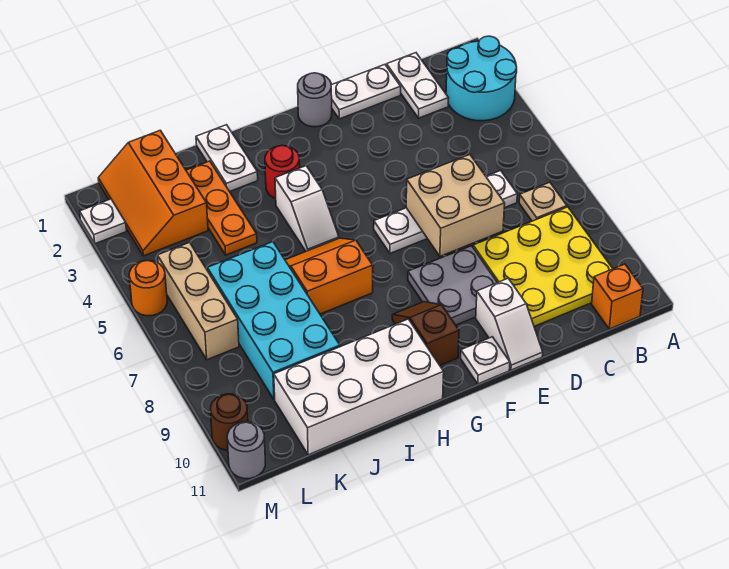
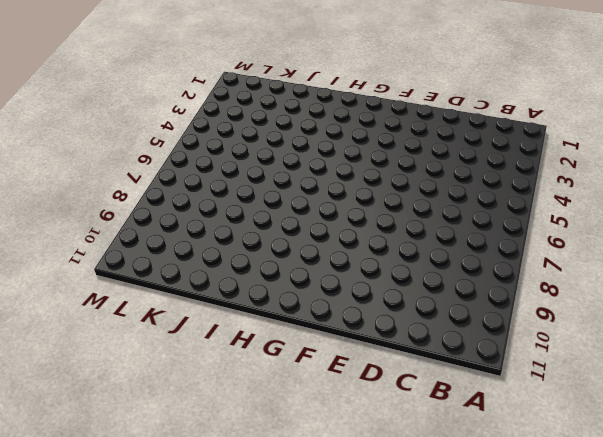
none -> cyan round brick A2:B3 level 1
none -> tan plate B7 level 1
none -> yellow plate B8:D10 level 1

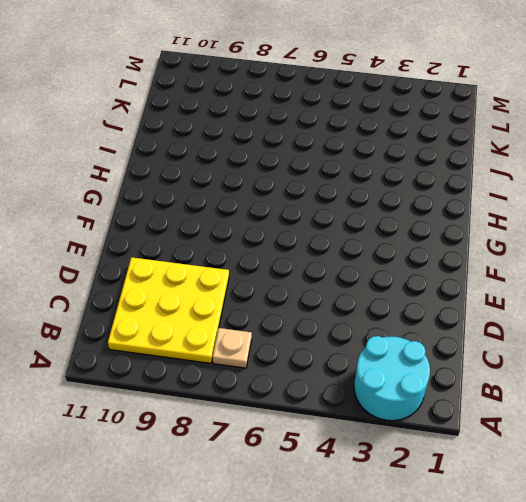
none -> orange brick B11 level 1
none -> white plate C1:C2 level 1
none -> white plate C6:F6 level 1

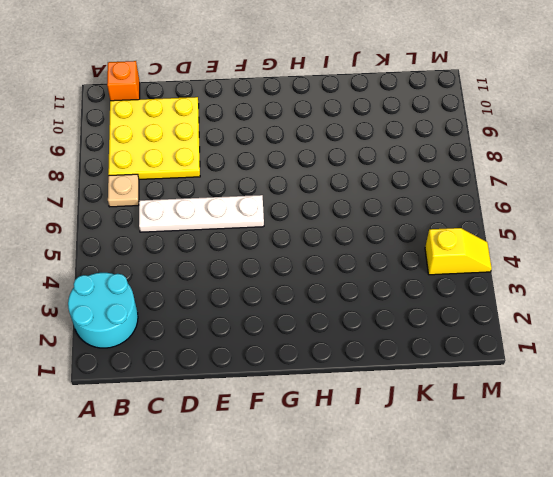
yellow slope L4:M4 level 1 top L -> none
none -> white plate C1:C2 level 1
none -> white plate D1:E1 level 1
none -> grey plate E8:F9 level 1

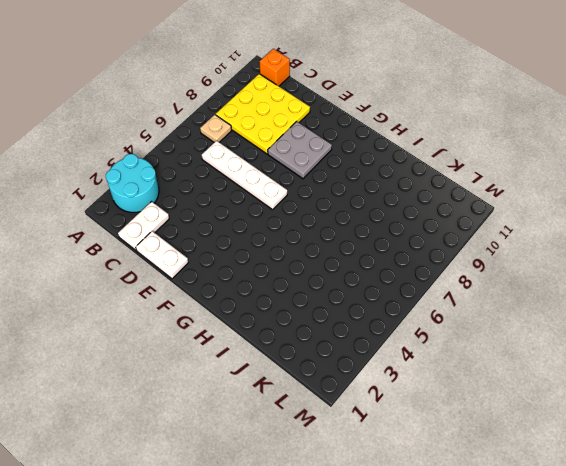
none -> white slope E10:E11 level 1 top 10
none -> grey round brick F1 level 1
none -> white plate F11 level 1

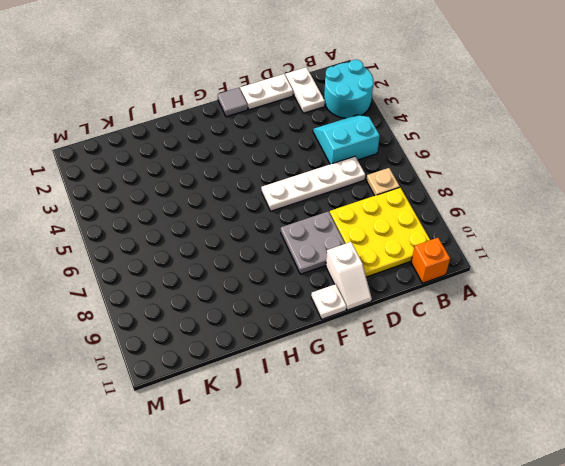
cyan slope B4:C5 level 1 top 5 -> none
grey tile F1 level 1 -> grey round brick F1 level 1
none -> brown slope G9:G10 level 1 top 10
none -> red round brick H3 level 1
none -> white slope H4:H5 level 1 top 4

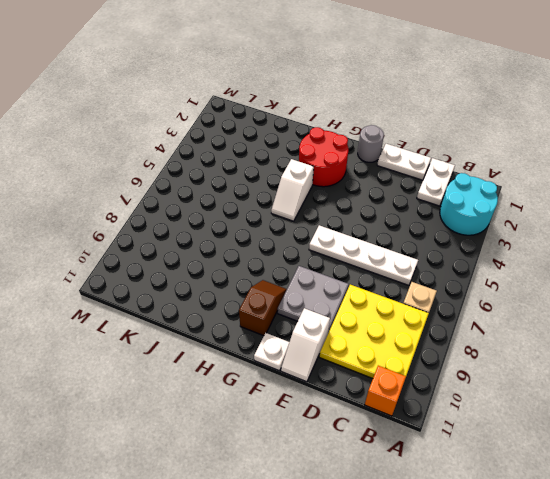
red round brick G2:H3 level 1 -> red round brick H3 level 1
none -> orange slope H6:I7 level 1 top 7
none -> white brick H10:K11 level 1
none -> white plate I1:I2 level 1

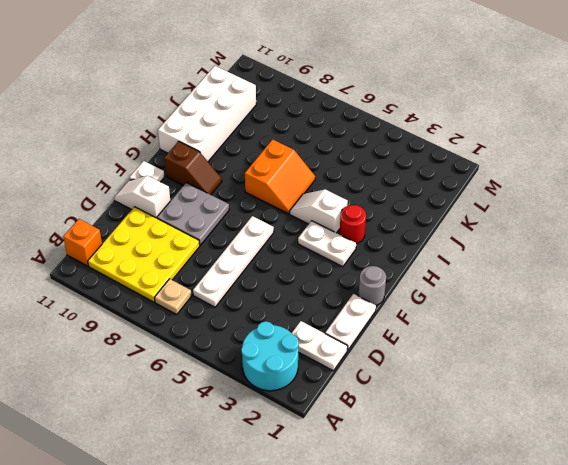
white plate G3:G4 level 1 -> white plate I1:I2 level 1
none -> orange plate J2:J4 level 1
none -> cyan brick J6:K9 level 1
none -> orange slope K1:L3 level 1 top K

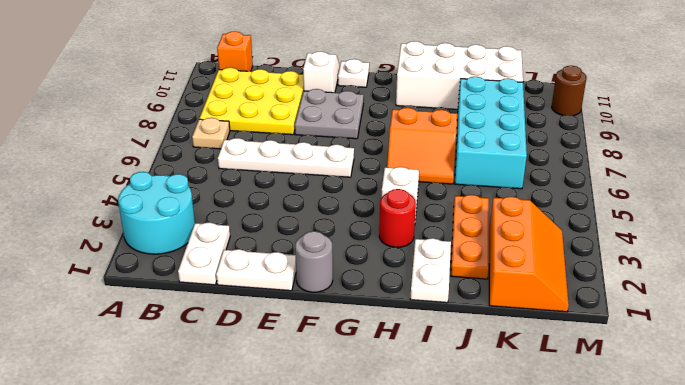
none -> brown slope G9:G10 level 1 top 10
none -> tan brick L5:L7 level 1
none -> white plate M2 level 1

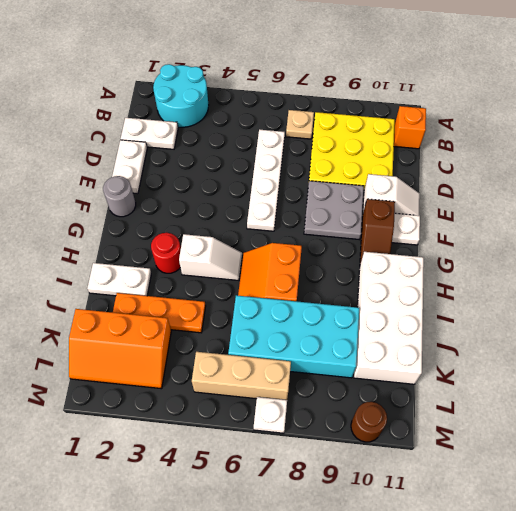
brown slope F10:G10 level 1 top F -> brown slope G9:G10 level 1 top 10
white plate M7 level 1 -> white plate M2 level 1
none -> orange round brick M5 level 1
none -> grey round brick M11 level 1
none -> tan brick D6:E7 level 2

